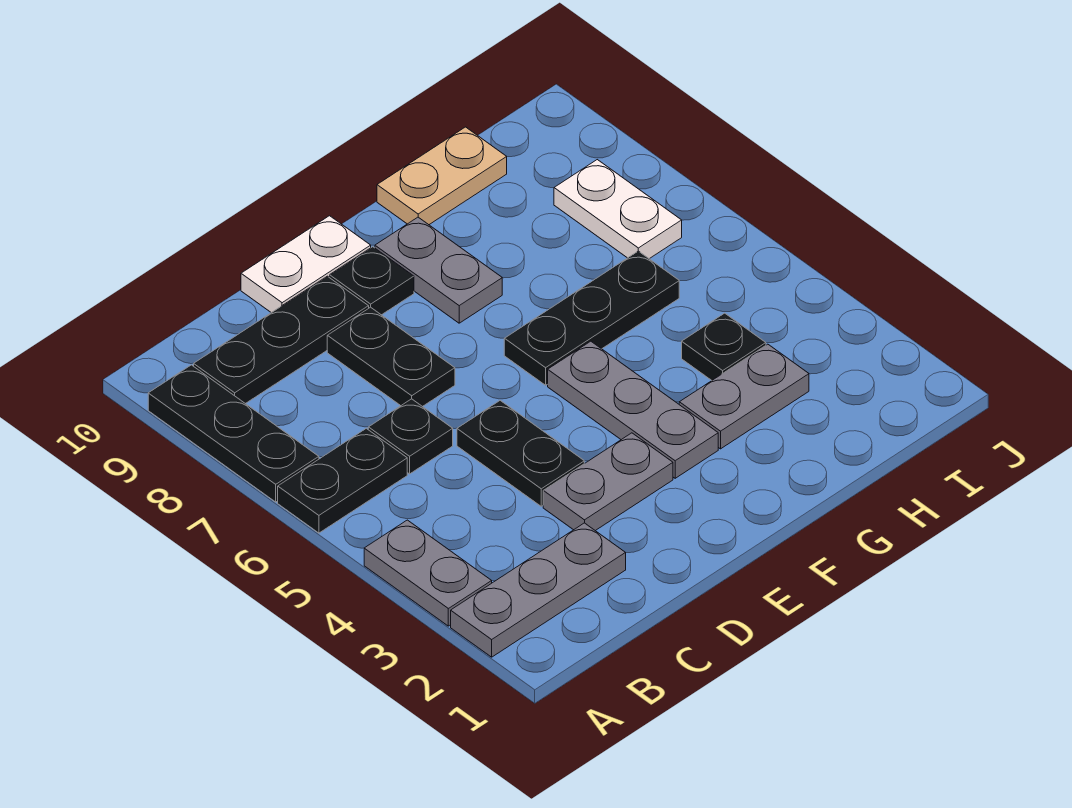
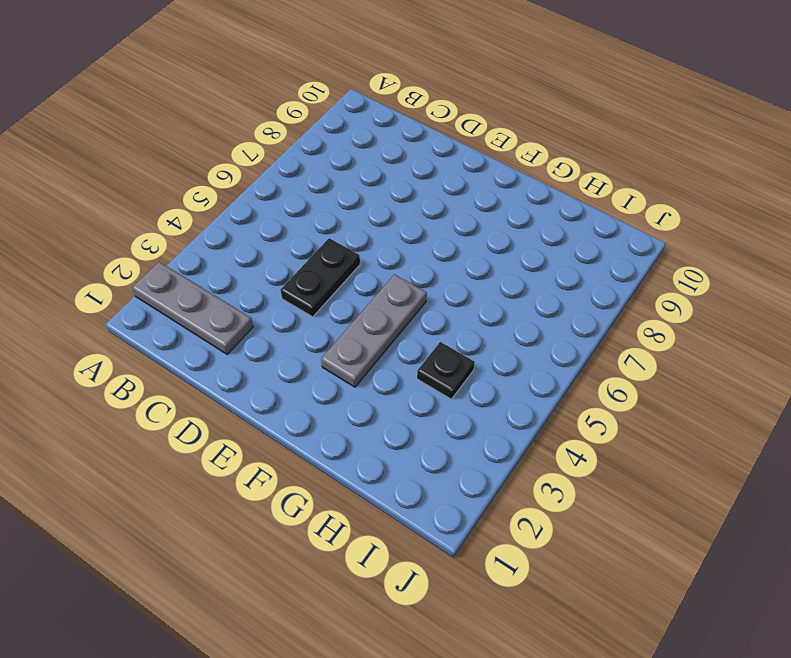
none -> grey plate A3:A4 level 1
none -> black plate A6:B6 level 1
none -> black plate A7:A9 level 1

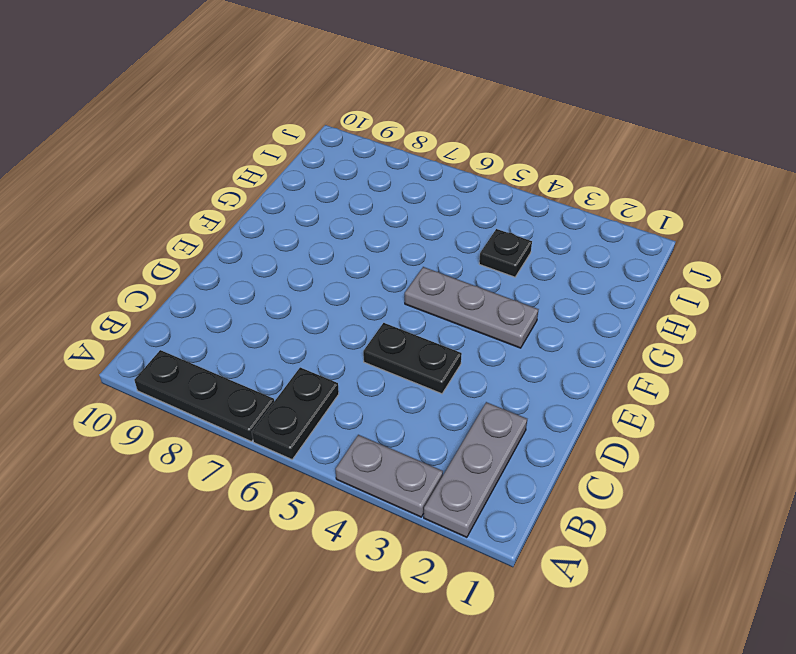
none -> black plate B9:D9 level 1
none -> black plate C6 level 1
none -> grey plate D3:E3 level 1

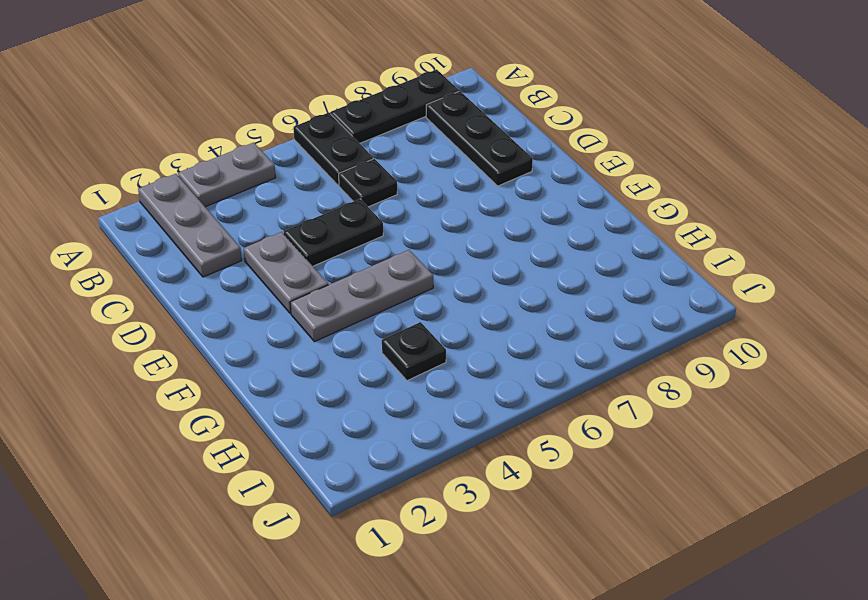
none -> black plate D7:D8 level 1
none -> white plate D10:E10 level 1
none -> black plate E9 level 1

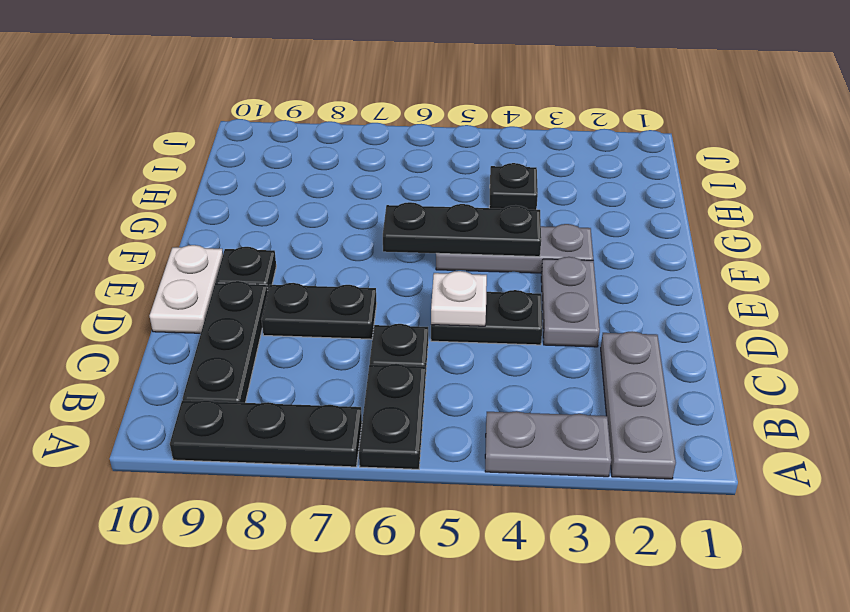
white plate D5 level 2 -> none
black plate F4:F6 level 2 -> black plate F6:H6 level 1
none -> grey plate F8:F9 level 1
none -> grey plate G3:H3 level 1
none -> tan plate G10:H10 level 1

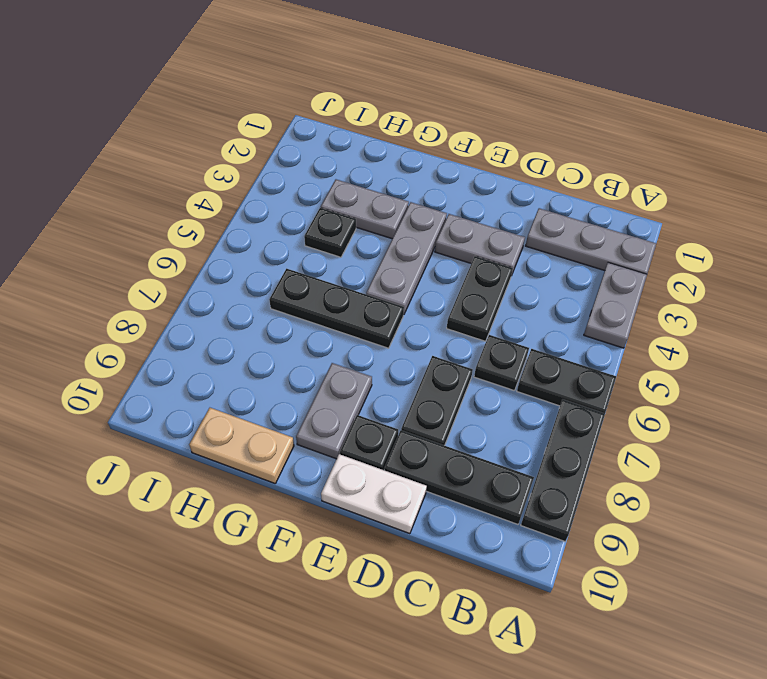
none -> white plate I7:I8 level 1

